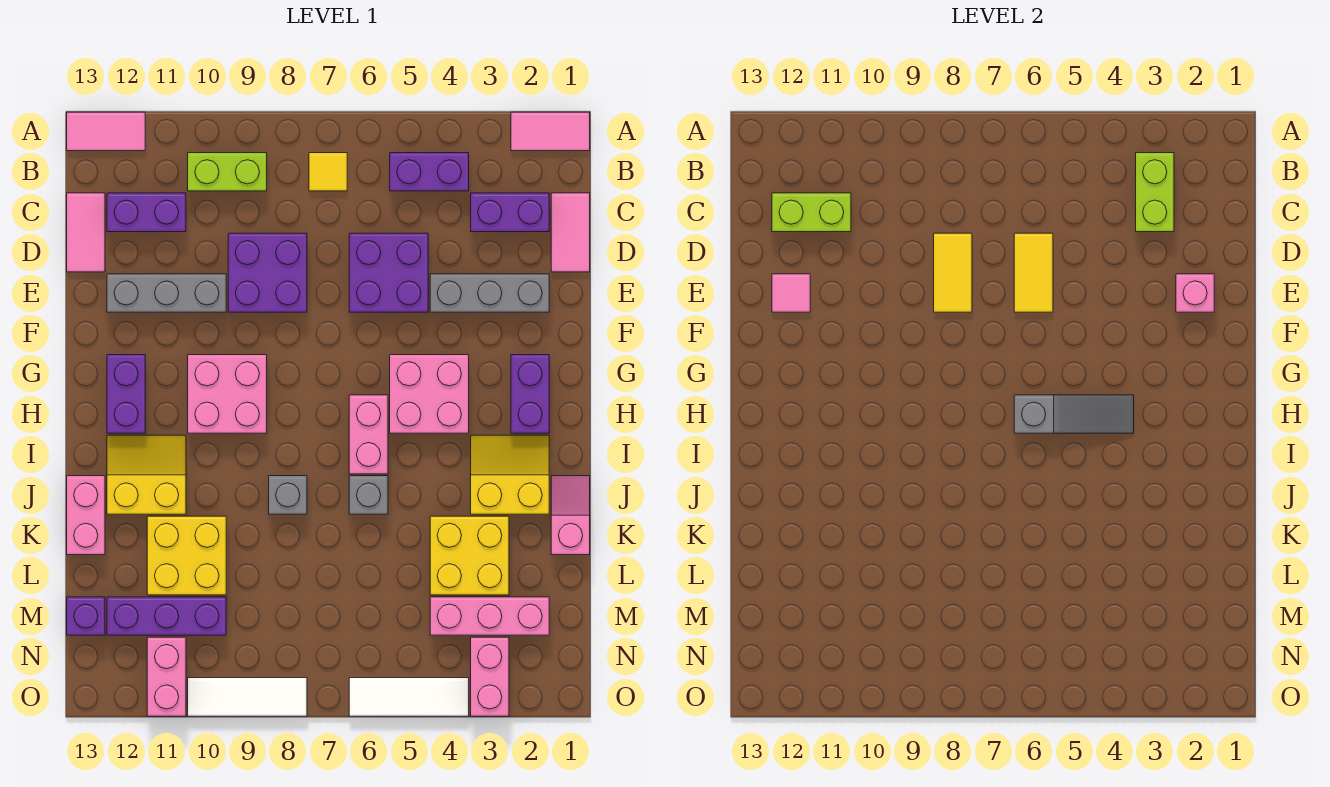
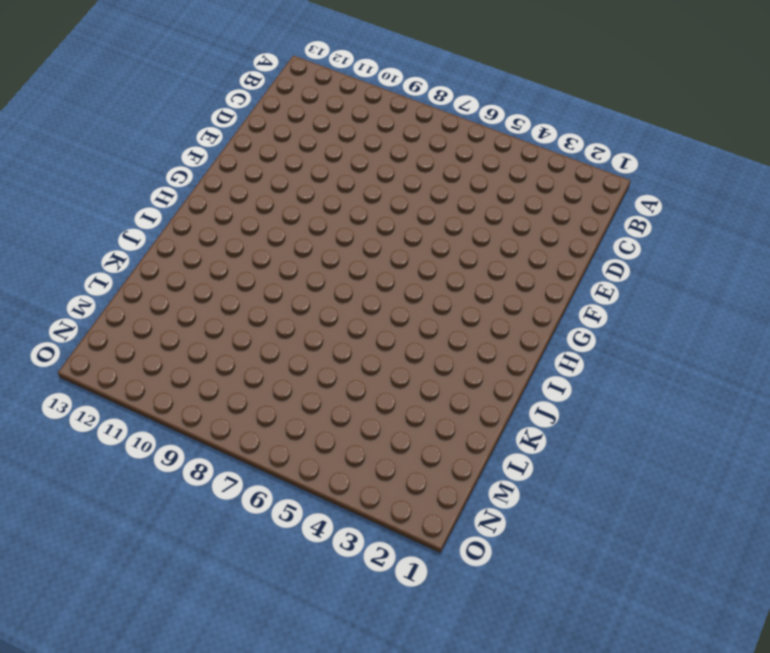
none -> pink tile A1:A2 level 1
none -> pink tile A12:A13 level 1
none -> purple brick B4:B5 level 1
none -> yellow tile B7 level 1

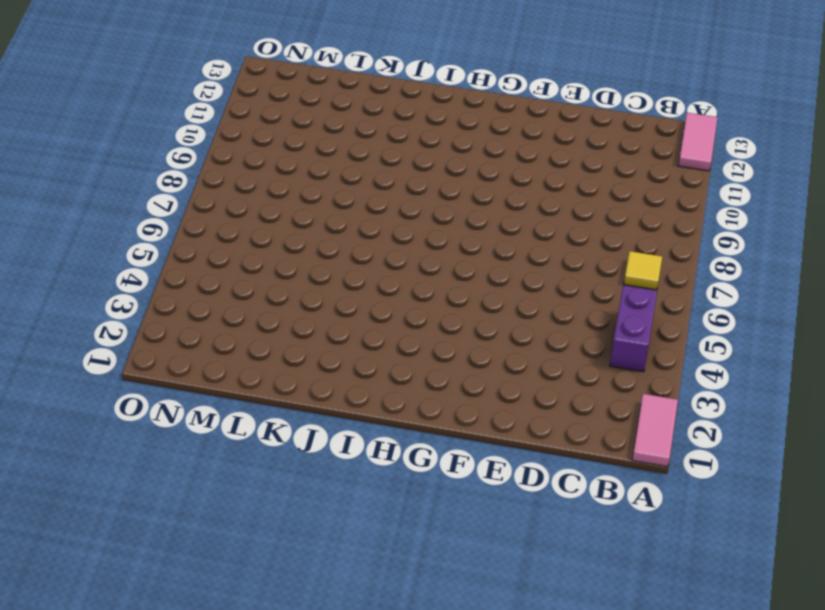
none -> lime brick B9:B10 level 1
none -> pink tile C1:D1 level 1
none -> purple brick C2:C3 level 1
none -> purple brick C11:C12 level 1

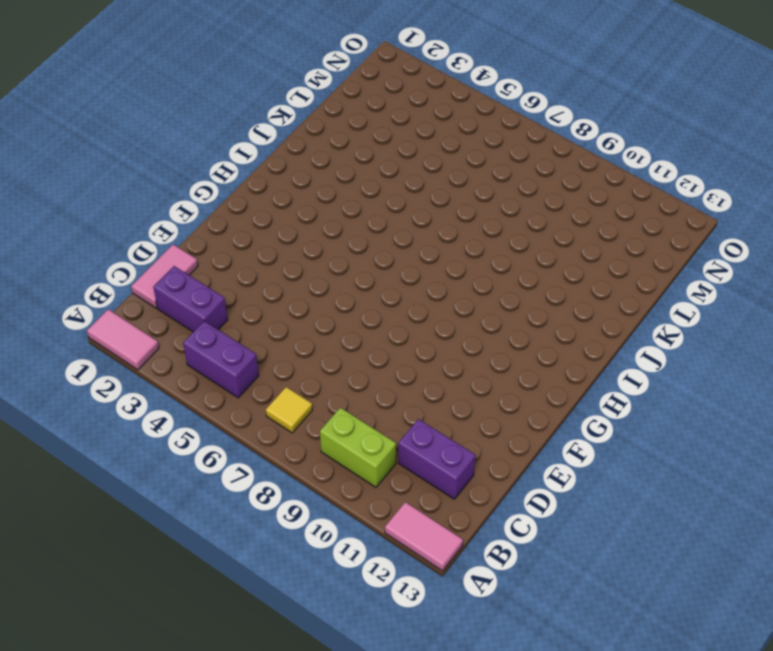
none -> pink tile C13:D13 level 1
none -> purple brick D5:E6 level 1
none -> purple brick D8:E9 level 1
none -> grey brick E2:E4 level 1

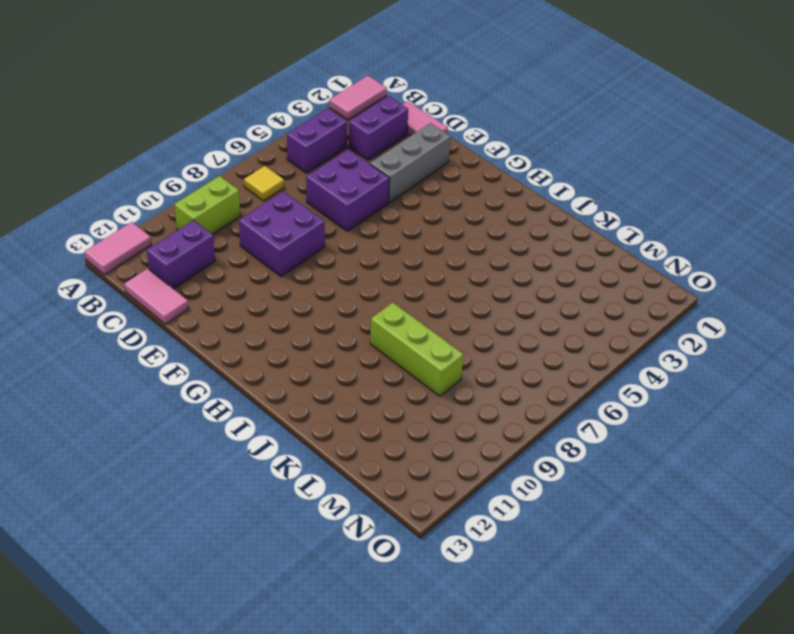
lime brick J9:L9 level 1 -> none
none -> grey brick E10:E12 level 1
none -> purple brick G2:H2 level 1
none -> pink brick G4:H5 level 1
none -> pink brick G9:H10 level 1

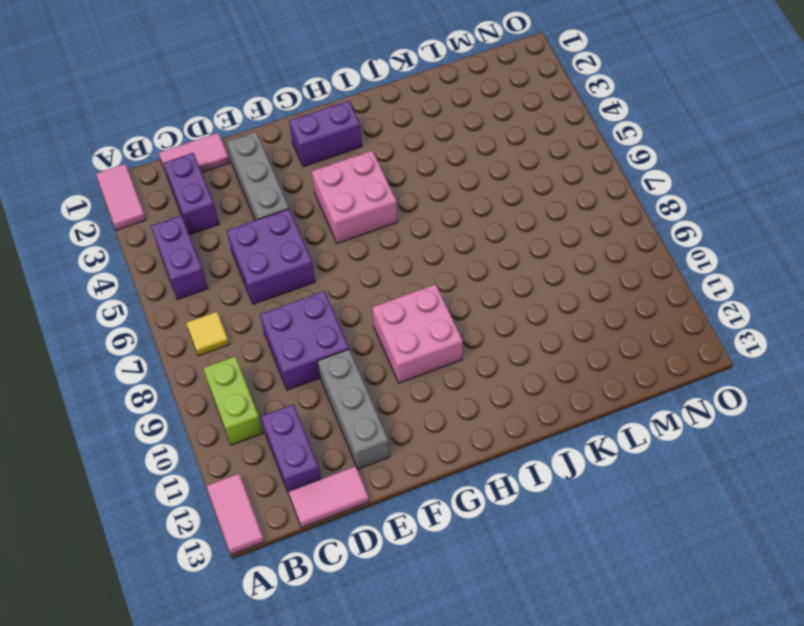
none -> purple brick G12:H12 level 1
none -> pink brick H6:I6 level 1
none -> yellow slope I2:J3 level 1 top J
none -> yellow slope I11:J12 level 1 top J

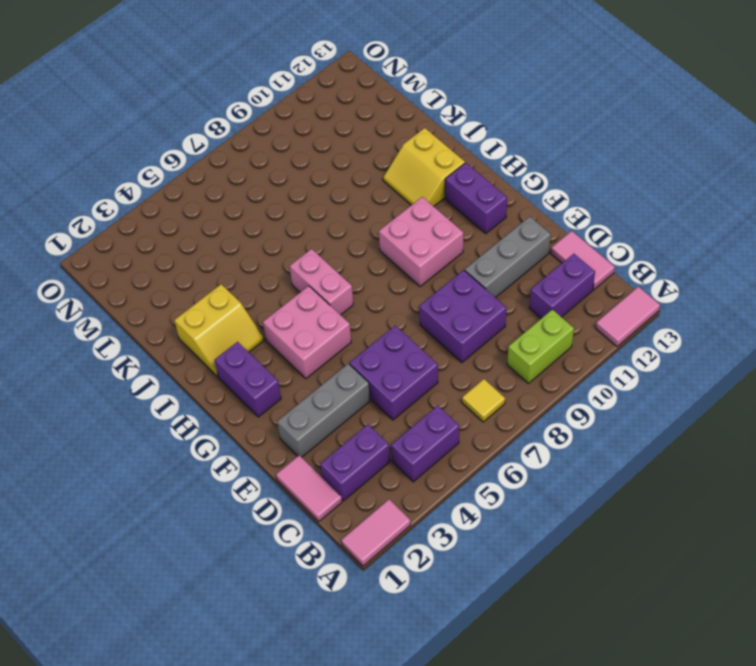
yellow slope I11:J12 level 1 top 12 -> yellow slope I11:J12 level 1 top J
none -> pink slope J1:K1 level 1 top K
none -> grey brick J6 level 1
none -> grey brick J8 level 1
none -> pink brick J13:K13 level 1

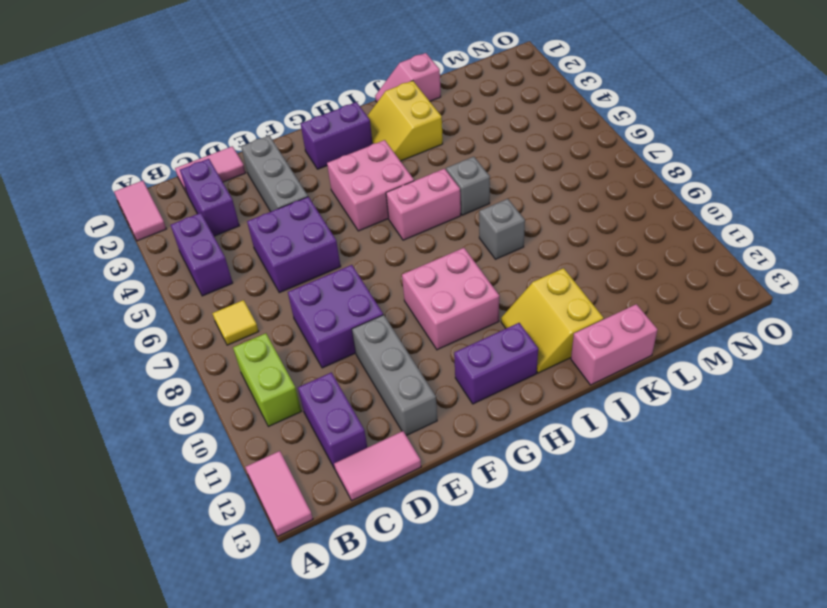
none -> yellow brick K3:L4 level 1
none -> yellow brick K10:L11 level 1
none -> pink brick M2:M4 level 1
none -> purple brick M10:M12 level 1

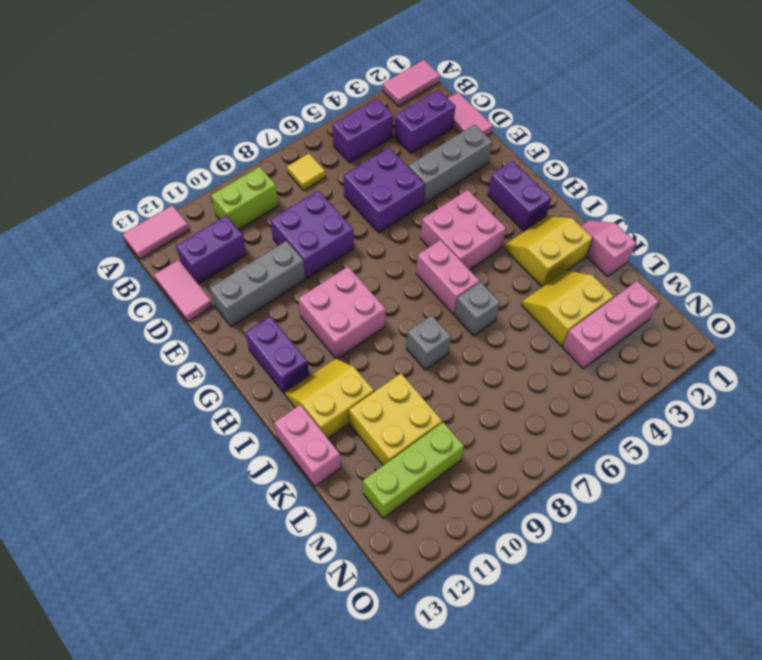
yellow slope K3:L4 level 1 top L -> yellow brick K3:L4 level 1
lime brick M10:M12 level 1 -> purple brick M10:M12 level 1
none -> purple brick M13 level 1
none -> pink brick N3:O3 level 1
none -> pink brick N11:O11 level 1
none -> white tile O4:O6 level 1

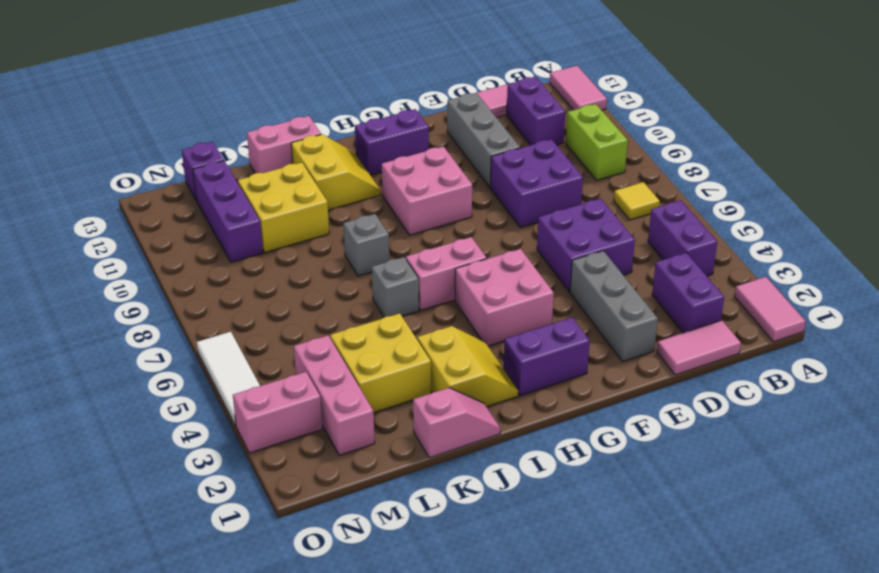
none -> pink brick N11:O11 level 1
none -> white tile O8:O10 level 1
none -> lime brick B3:C3 level 2
none -> lime brick C11:C12 level 2

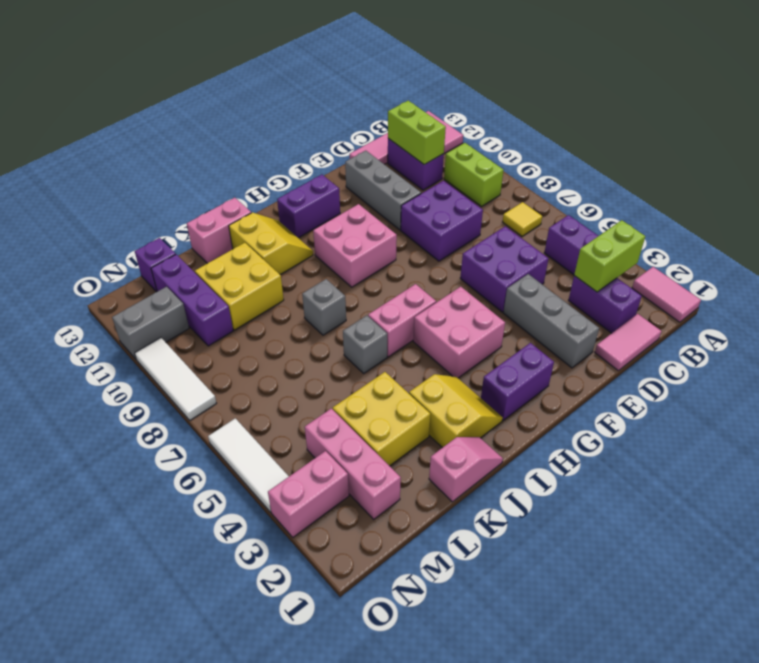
grey brick N11:O11 level 1 -> pink brick N11:O11 level 1
none -> yellow tile D6:E6 level 2
none -> yellow tile D8:E8 level 2
none -> pink brick E2 level 2
none -> pink tile E12 level 2

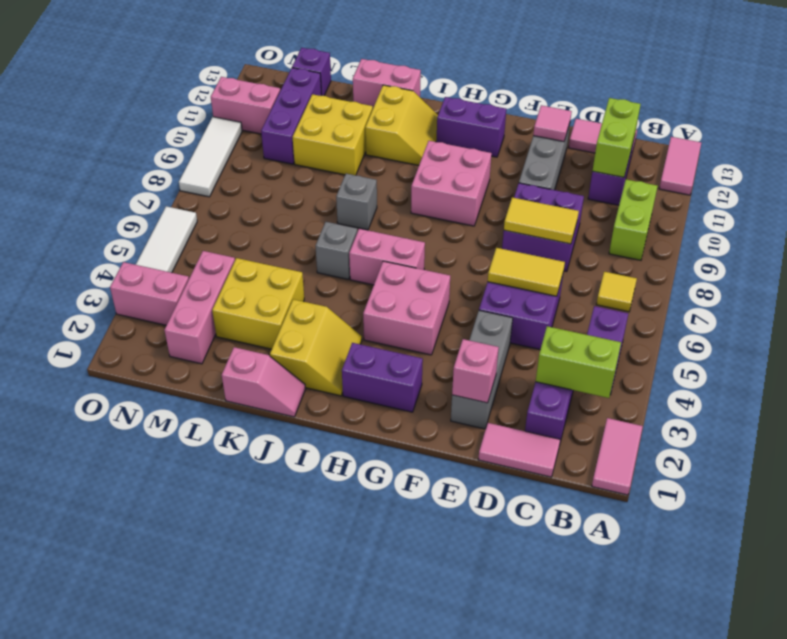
none -> grey slope H4:H6 level 2 top 6

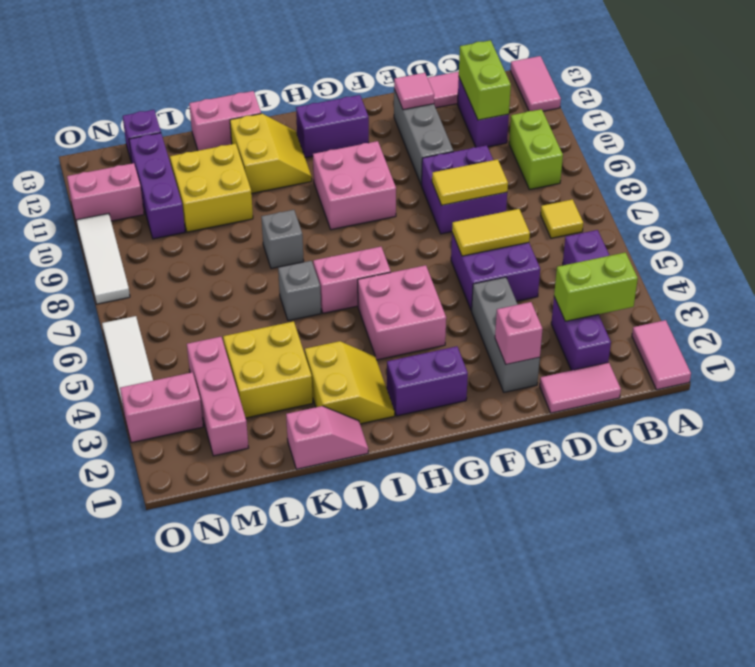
none -> grey slope H4:H6 level 2 top 6

